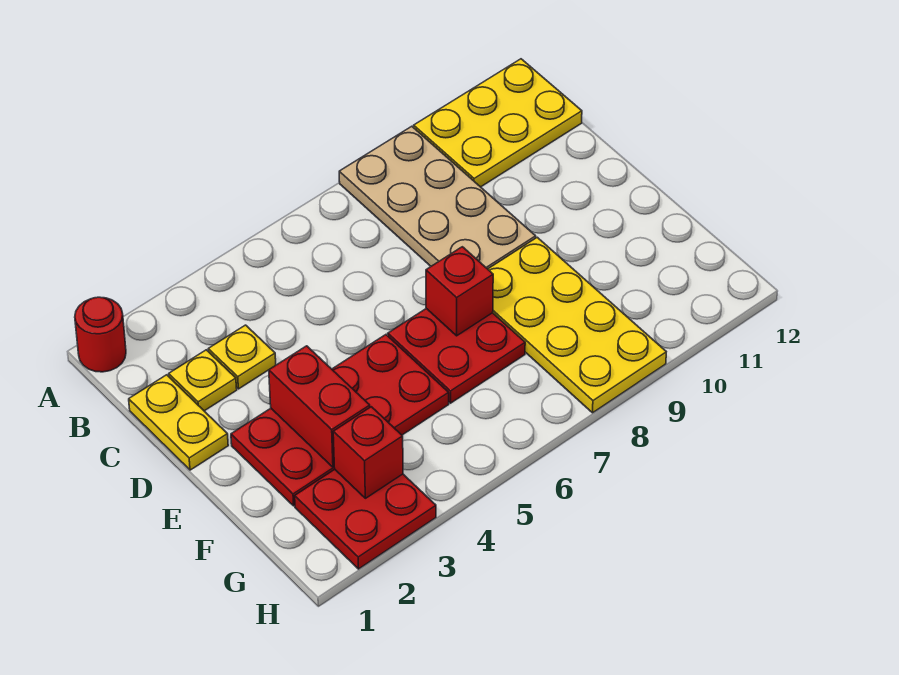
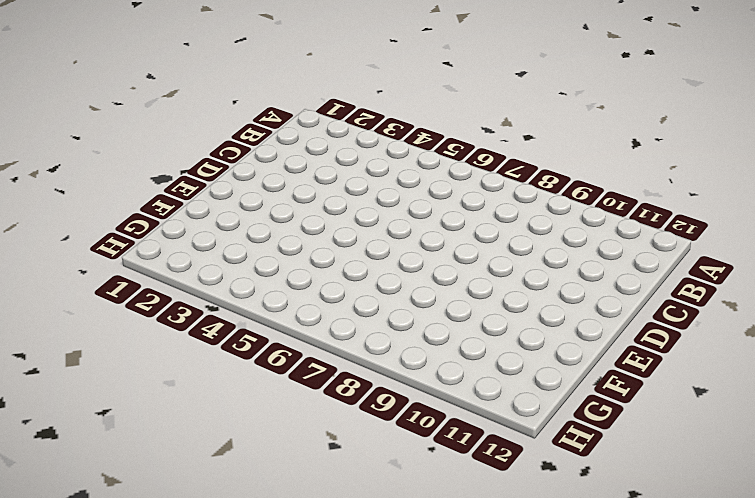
none -> red round brick A1 level 1
none -> tan plate A8:D9 level 1
none -> yellow plate A10:B12 level 1

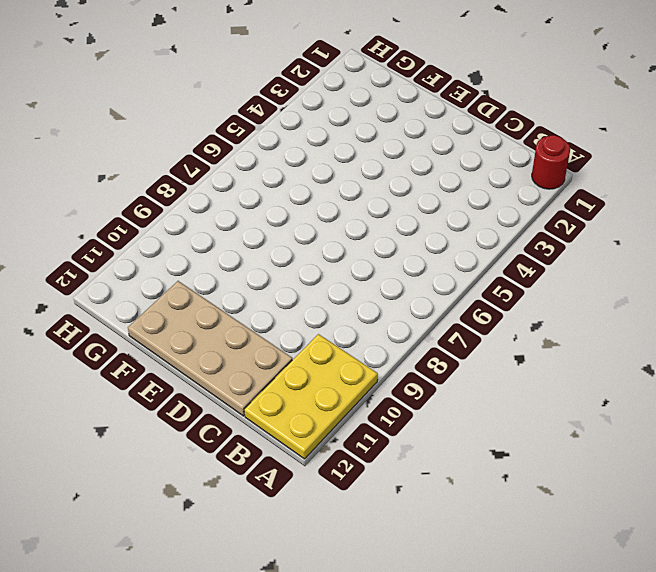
tan plate C11:F12 level 1 -> tan plate A8:D9 level 1
none -> yellow plate C1:D1 level 1
none -> yellow plate C2 level 1
none -> yellow plate C3 level 1

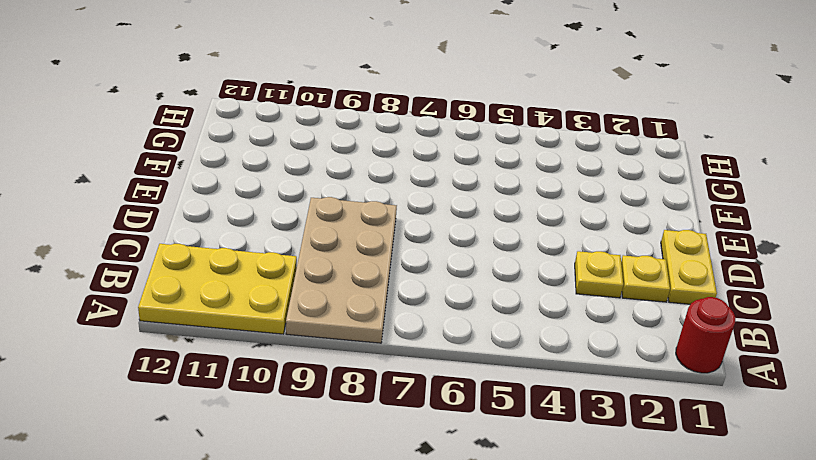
none -> red plate E2:F5 level 1
none -> red plate E6:F7 level 1
none -> yellow plate E8:H9 level 1

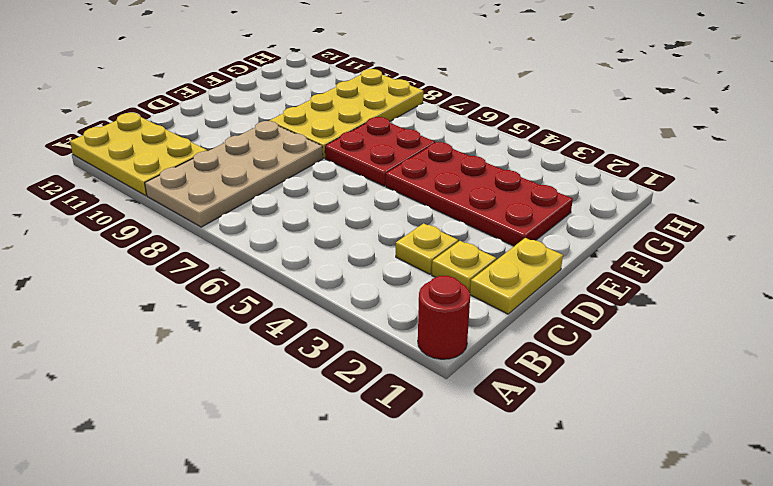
none -> red plate G2:H3 level 1
none -> red brick E3:F3 level 2
none -> red brick E7 level 2

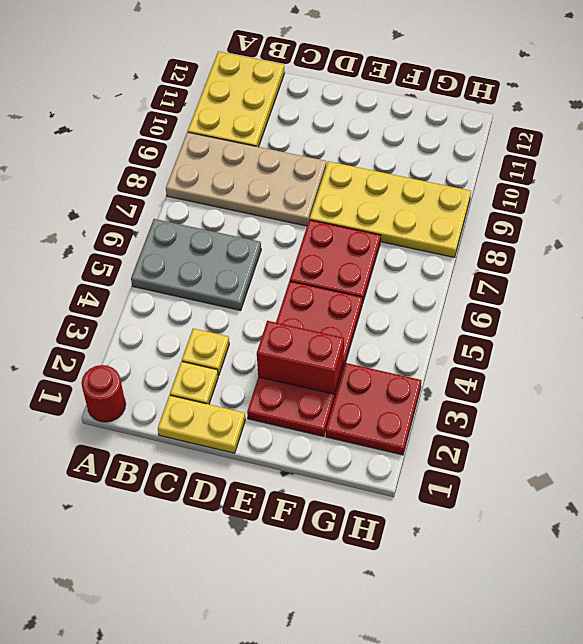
grey plate A5:C6 level 1 -> none
none -> red brick E7 level 2
none -> red brick G3 level 2

